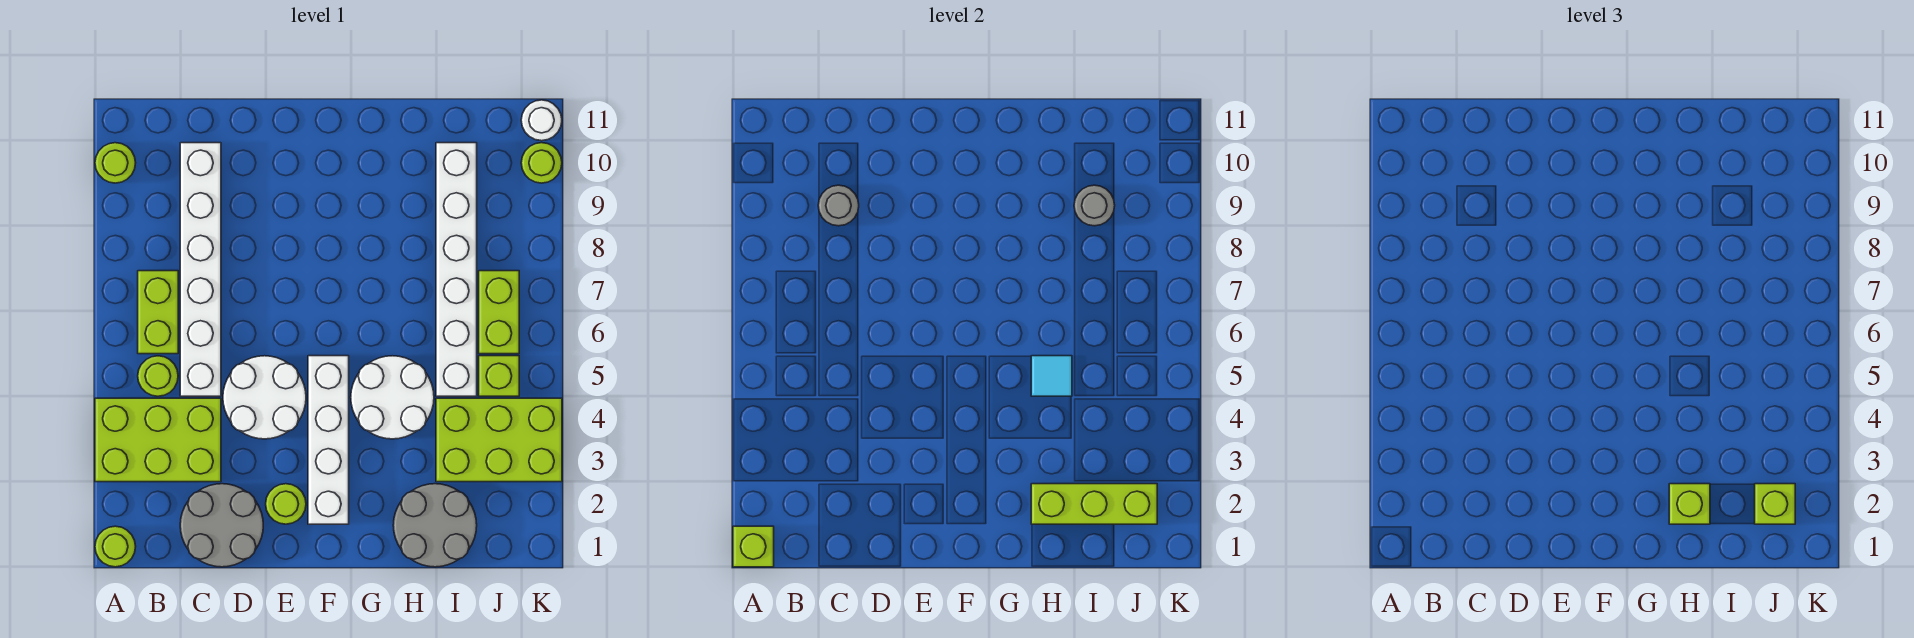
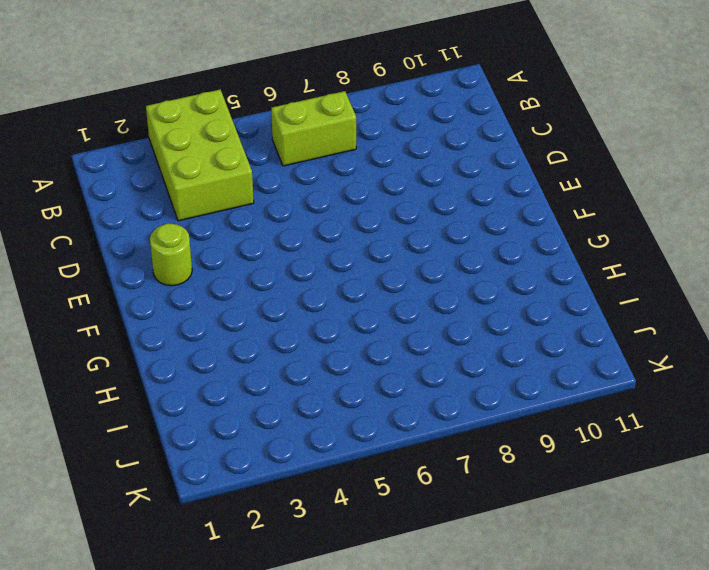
none -> lime round brick A1 level 1
none -> lime round brick A10 level 1
none -> lime round brick B5 level 1

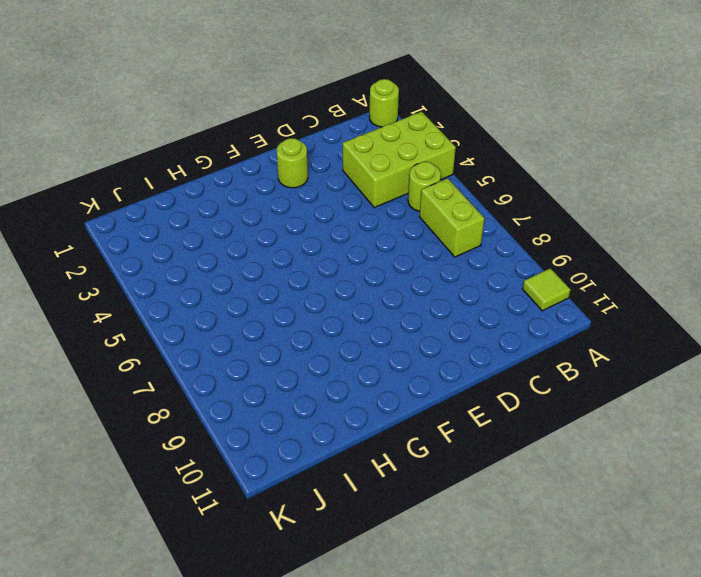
lime tile A10 level 1 -> lime round brick A10 level 1
none -> grey round brick C1:D2 level 1
none -> white brick C5:C10 level 1
none -> white round brick D4:E5 level 1

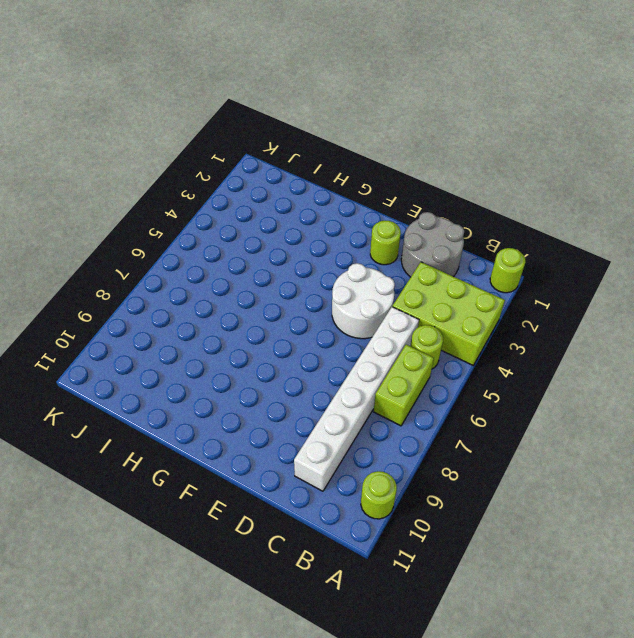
none -> white brick F2:F5 level 1
none -> white round brick G4:H5 level 1
none -> grey round brick H1:I2 level 1

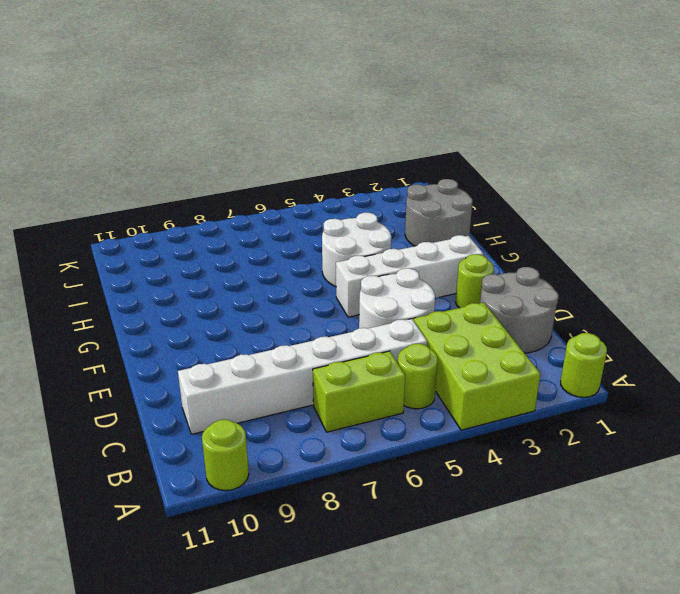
none -> lime brick I3:K4 level 1
none -> white brick I5:I10 level 1
none -> lime brick J5 level 1

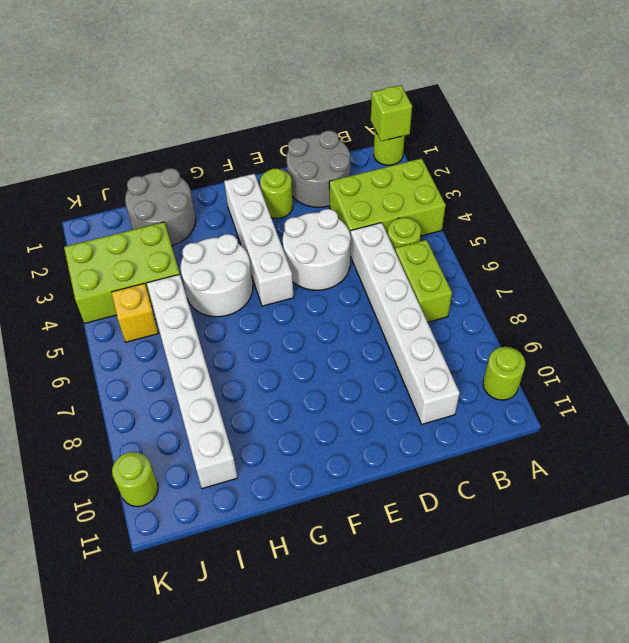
yellow brick J5 level 1 -> lime brick J5 level 1
none -> lime brick J6:J7 level 1
none -> white round brick K11 level 1
none -> grey round brick C9 level 2

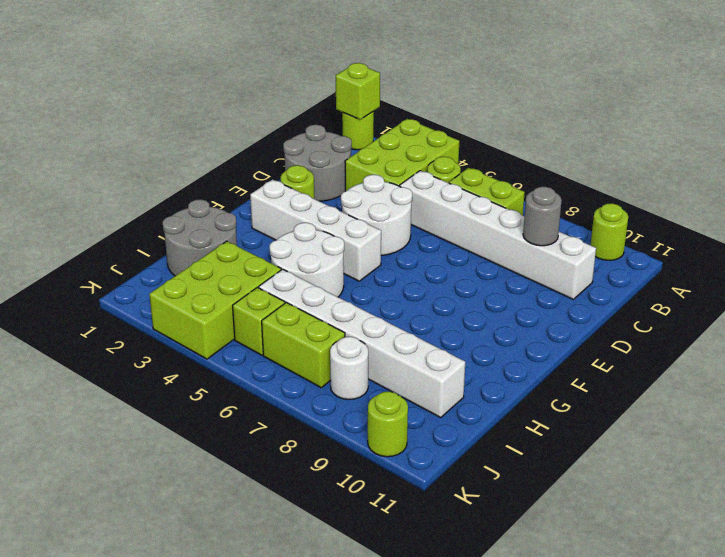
white round brick J8 level 1 -> white round brick K11 level 1
none -> lime brick H2:J2 level 2
none -> cyan tile H5 level 2
none -> grey round brick I9 level 2

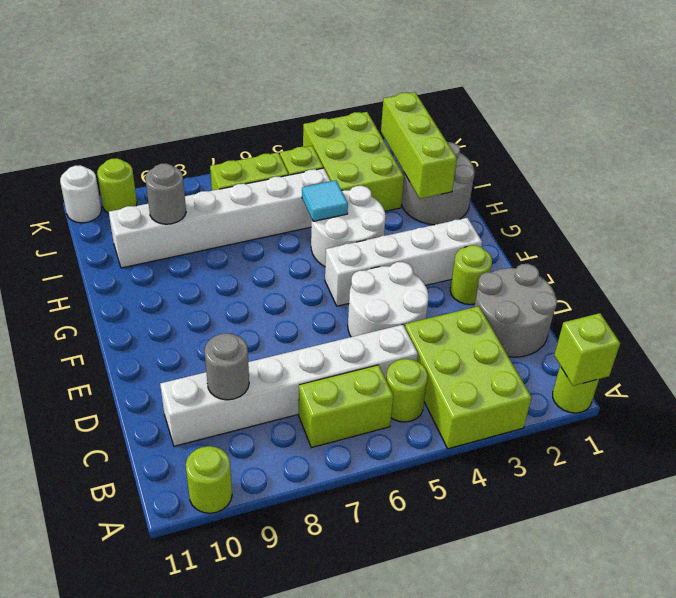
none -> lime brick H2 level 3
none -> lime brick J2 level 3

